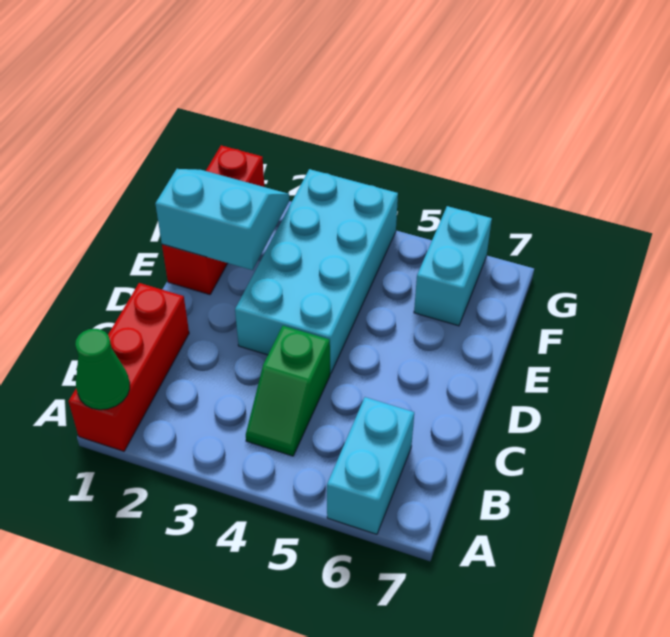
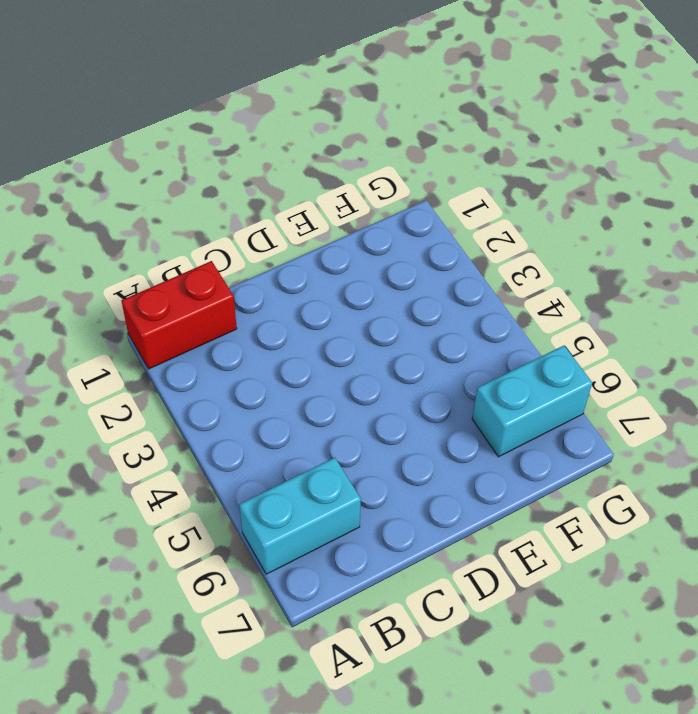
red brick A1:B1 level 1 -> red brick A1:C1 level 1
none -> green slope B4:C4 level 1 top C
none -> cyan brick D3:G4 level 1

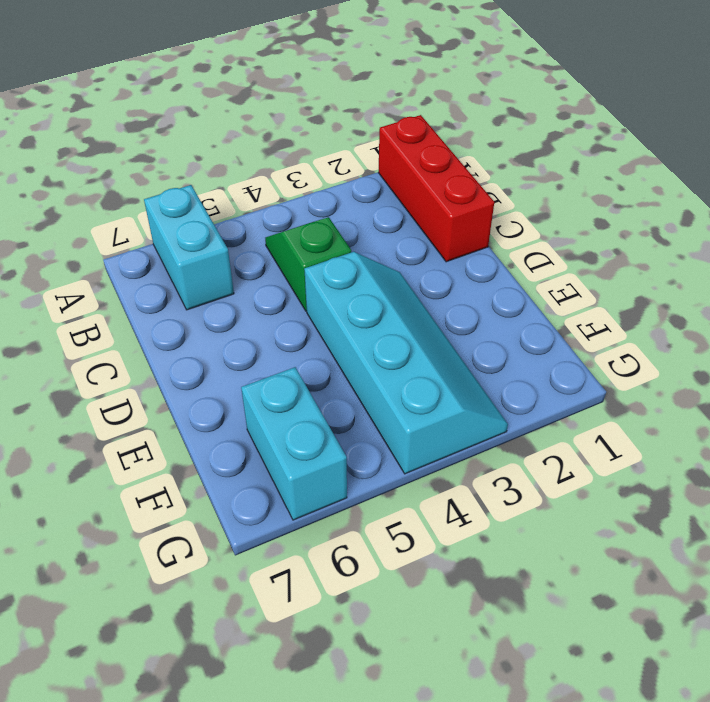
cyan slope D3:G4 level 1 top 4 -> cyan brick D3:G4 level 1
none -> red brick E1:G1 level 1
none -> green cone A1 level 2

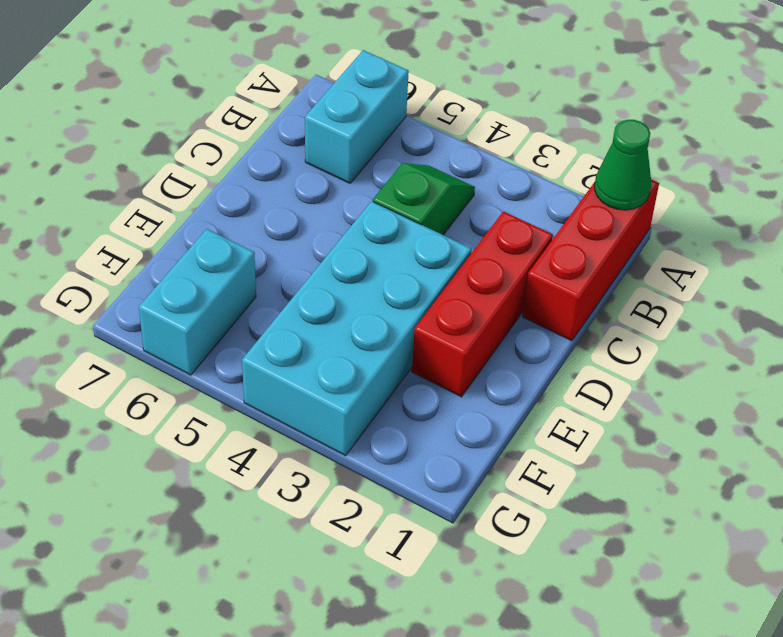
red brick C2:E2 level 1 -> red brick E1:G1 level 1
none -> cyan slope E1:F2 level 2 top E

